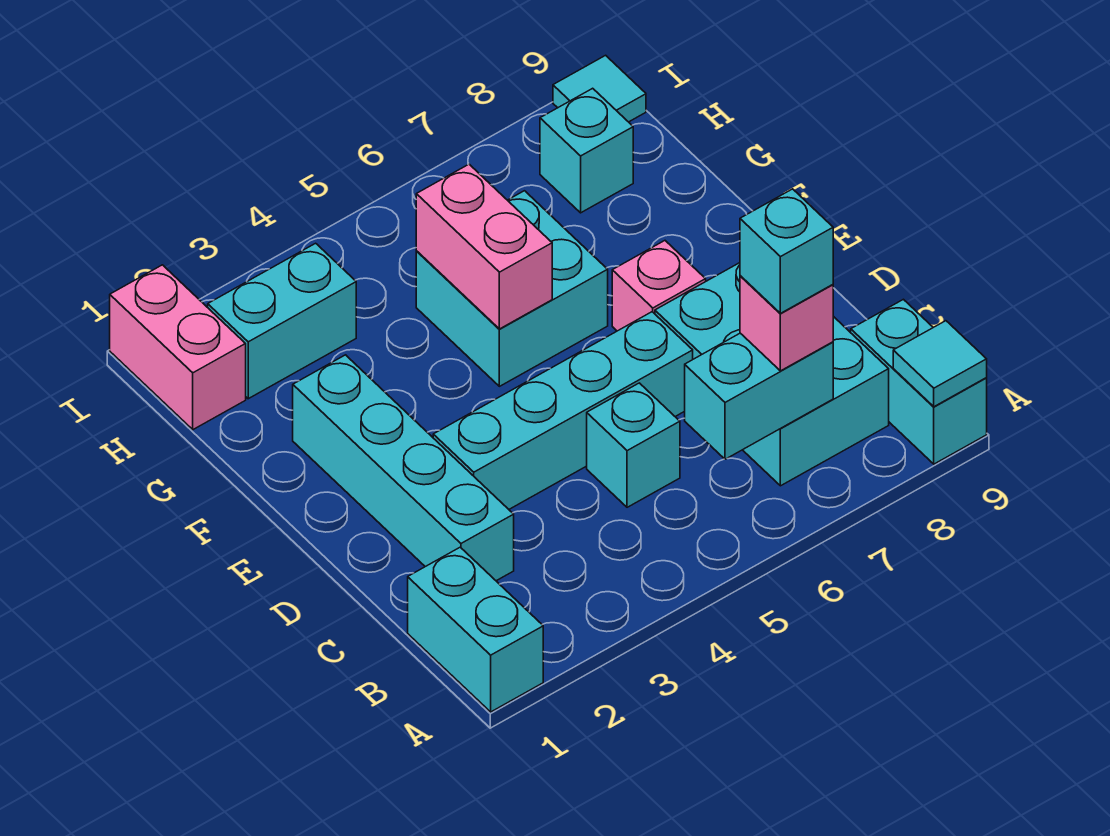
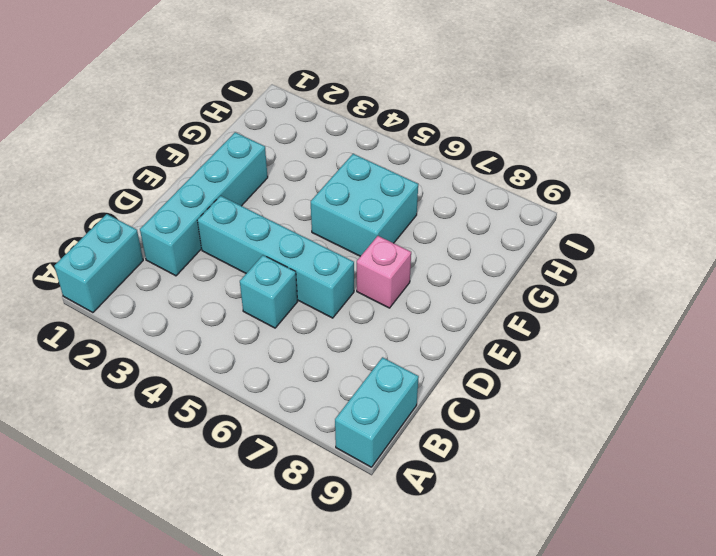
none -> cyan brick B7:D8 level 1
none -> pink brick H1:I1 level 1
none -> cyan brick H2:H3 level 1

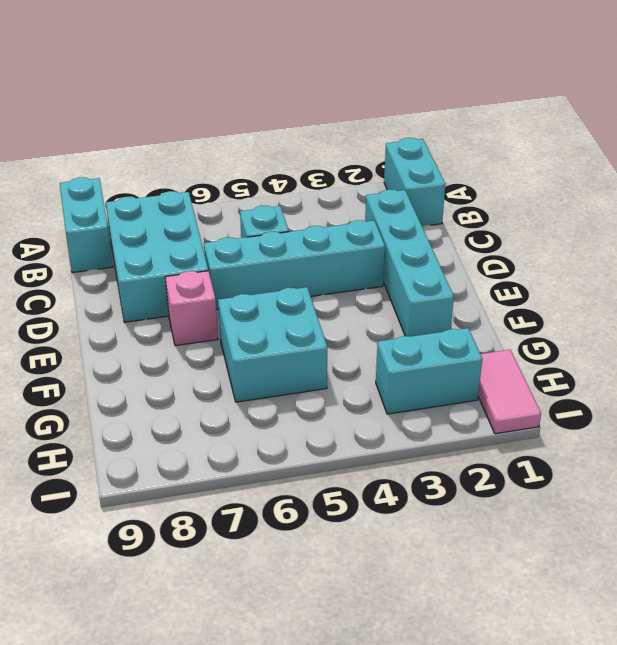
pink tile H1:I1 level 1 -> pink brick H1:I1 level 1
none -> cyan brick H8 level 1
none -> cyan tile I9 level 1
none -> cyan tile A9 level 2

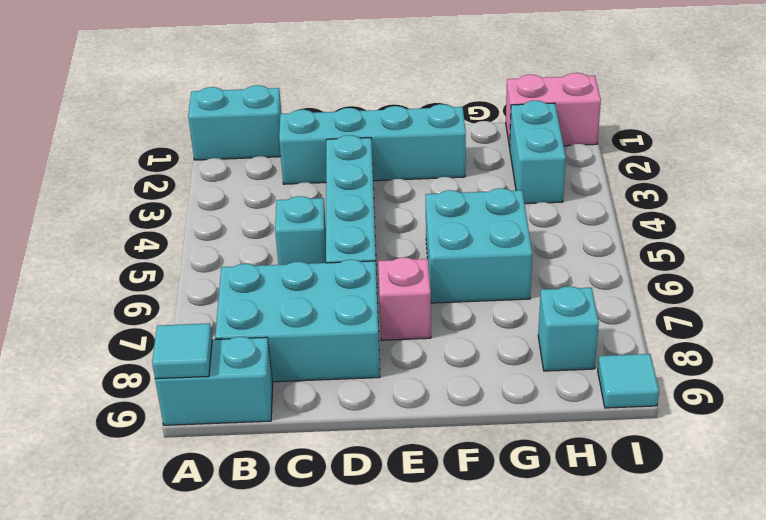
none -> cyan brick B6:B7 level 2
none -> pink brick F5:G5 level 2
none -> pink brick B7 level 3

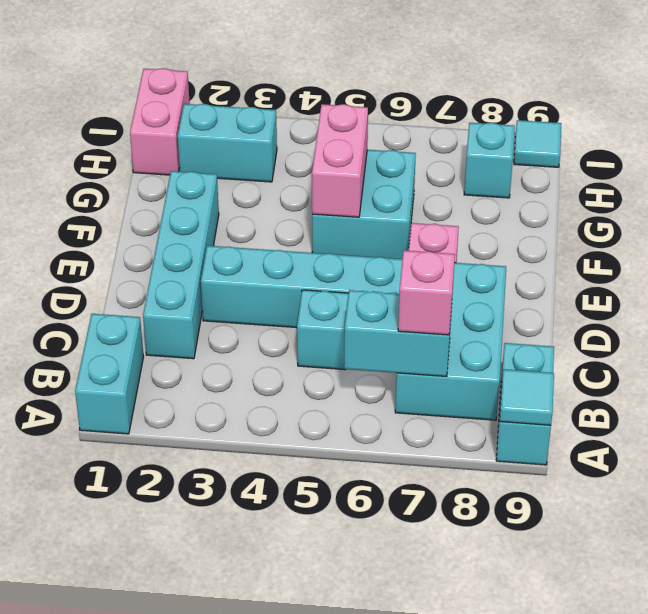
none -> cyan brick B7 level 4

